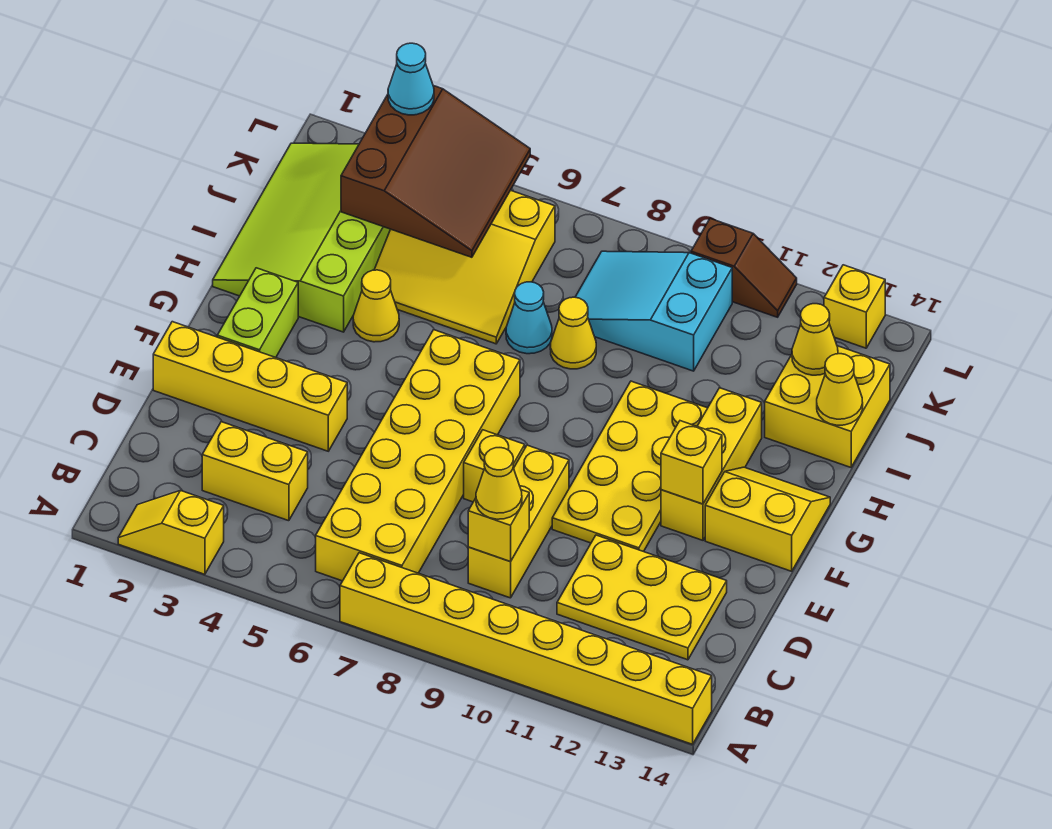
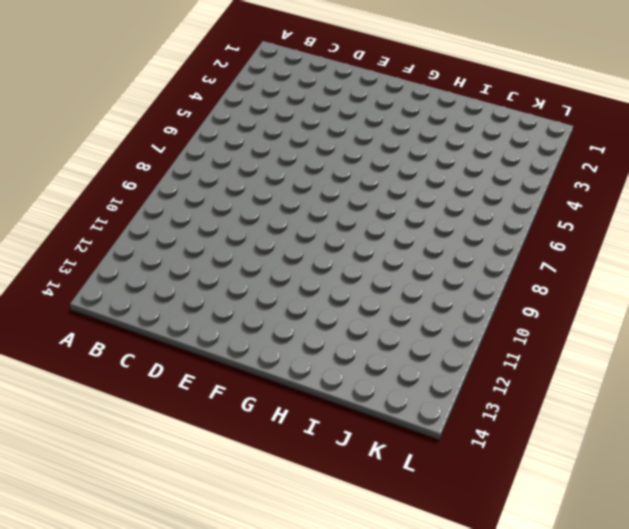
none -> yellow slope A2:A3 level 1 top 3
none -> yellow brick A7:A14 level 1
none -> yellow brick B6:G7 level 1

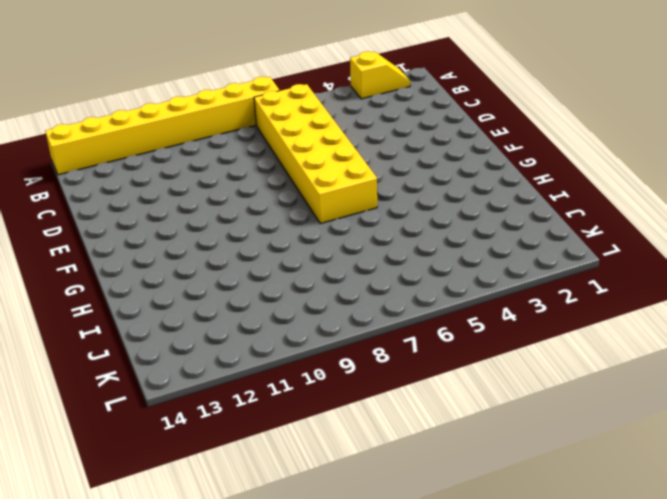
none -> yellow brick C3:C4 level 1
none -> yellow brick C9:E9 level 1
none -> yellow plate C11:D13 level 1

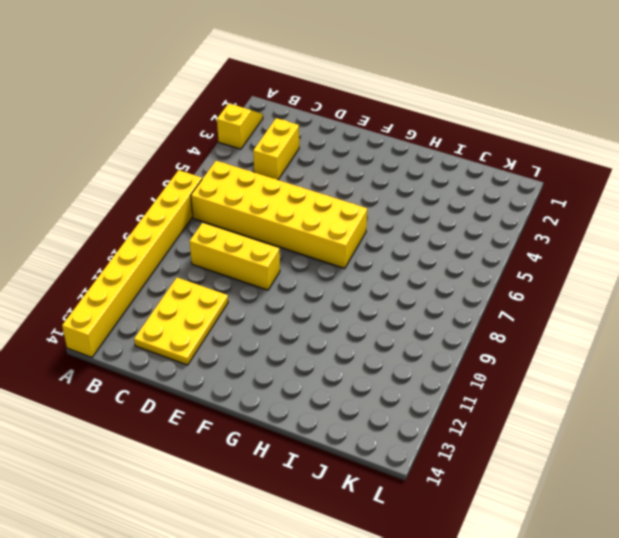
none -> yellow brick E1:E4 level 1
none -> yellow brick E8 level 1
none -> yellow plate E10:H11 level 1

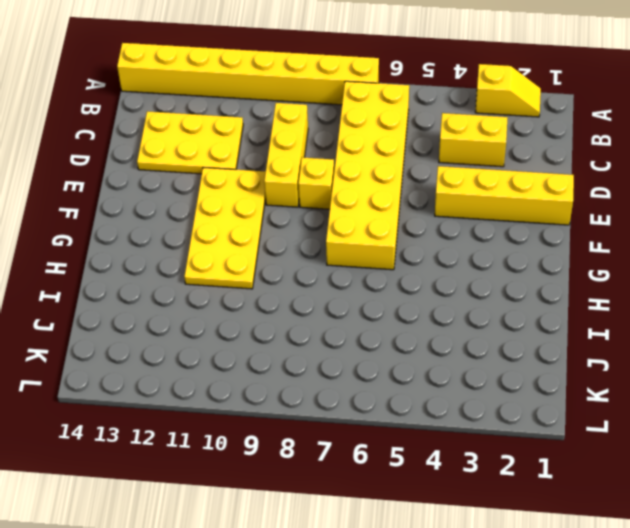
none -> lime brick F2:G2 level 1
none -> yellow brick F12:H12 level 1
none -> yellow slope F13:G14 level 1 top F

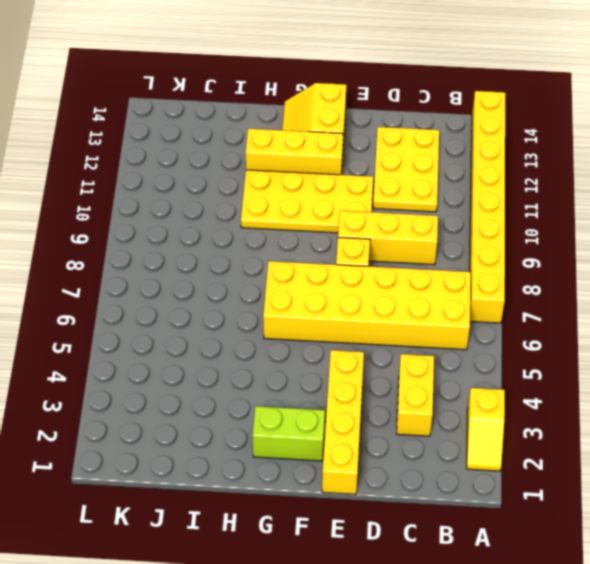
none -> lime slope H1:K3 level 1 top 3
none -> yellow cone H4 level 1
none -> yellow slope I4:K6 level 1 top K

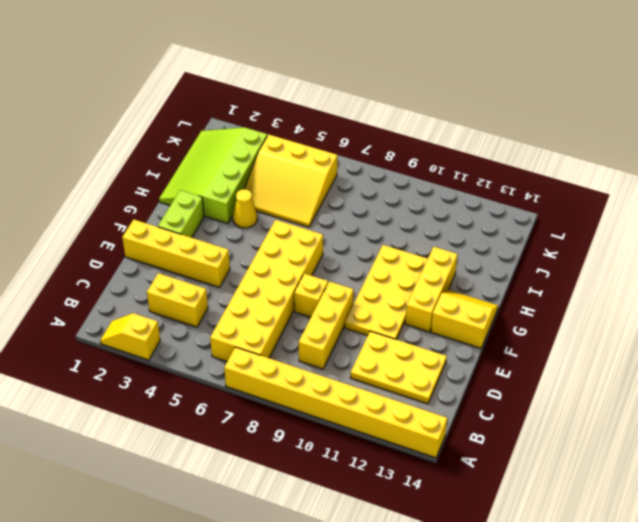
none -> cyan cone I7 level 1
none -> yellow cone I8 level 1
none -> yellow brick I13:J14 level 1

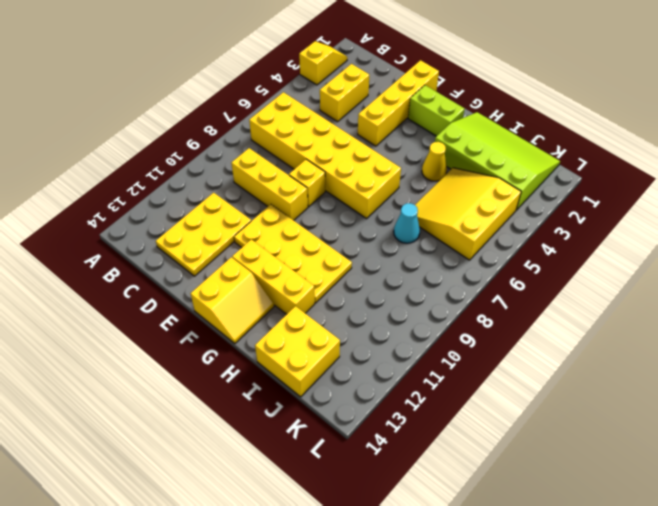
none -> yellow brick A7:A14 level 1
none -> yellow cone I8 level 1
none -> cyan slope J8:K10 level 1 top 10

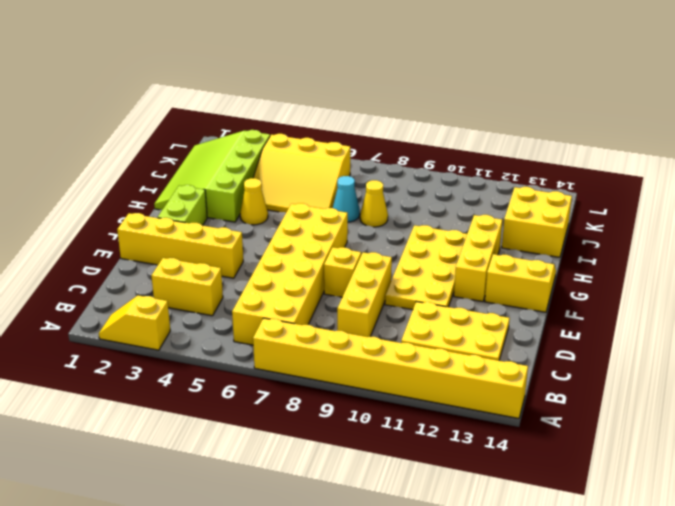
none -> cyan slope J8:K10 level 1 top 10
none -> brown slope L10:L11 level 1 top 10
none -> yellow brick L13 level 1

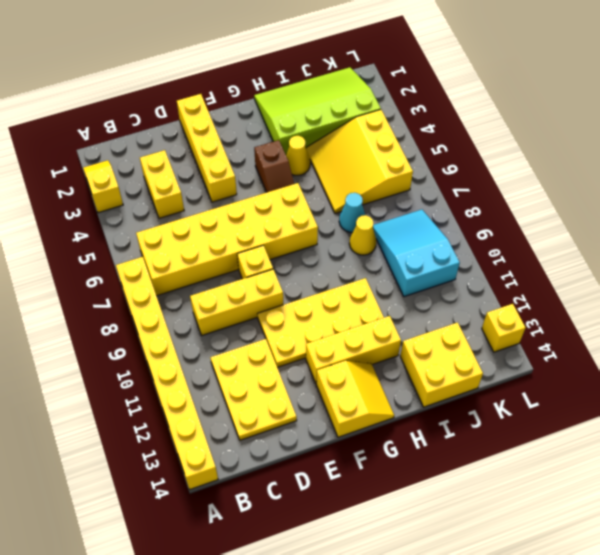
brown slope G4:G5 level 1 top 4 -> brown slope L10:L11 level 1 top 10
none -> lime brick F2:G2 level 1
none -> yellow brick C9 level 2
none -> yellow brick F12 level 2

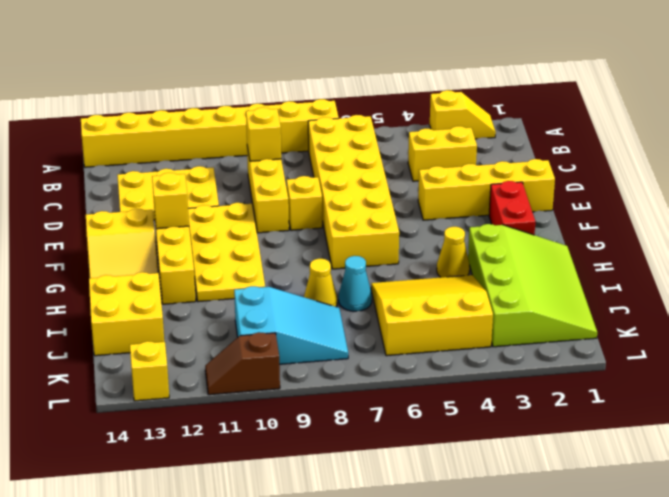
red brick F2:G2 level 1 -> lime brick F2:G2 level 1
none -> yellow cone I14 level 2
none -> brown slope J3:L5 level 2 top 3
none -> yellow cone J13 level 2

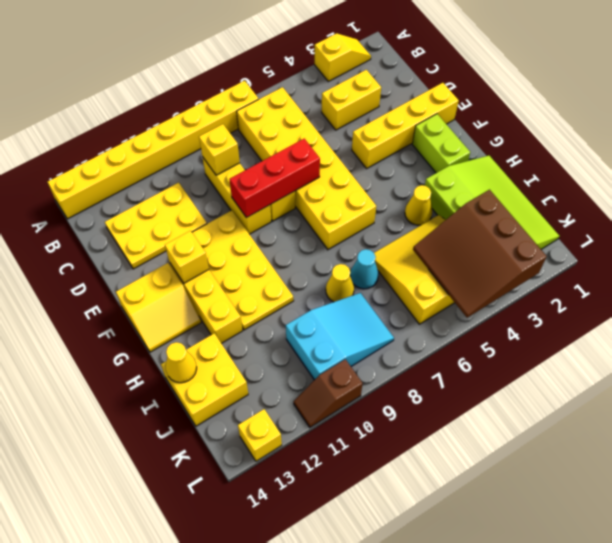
red brick E7:E9 level 2 -> none
none -> yellow cone J13 level 2
none -> yellow cone C9 level 3
none -> cyan cone L3 level 3

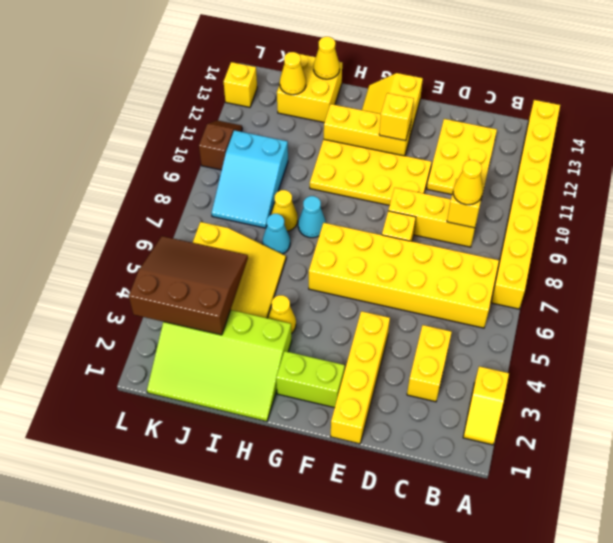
cyan cone H8 level 1 -> cyan cone L3 level 3

